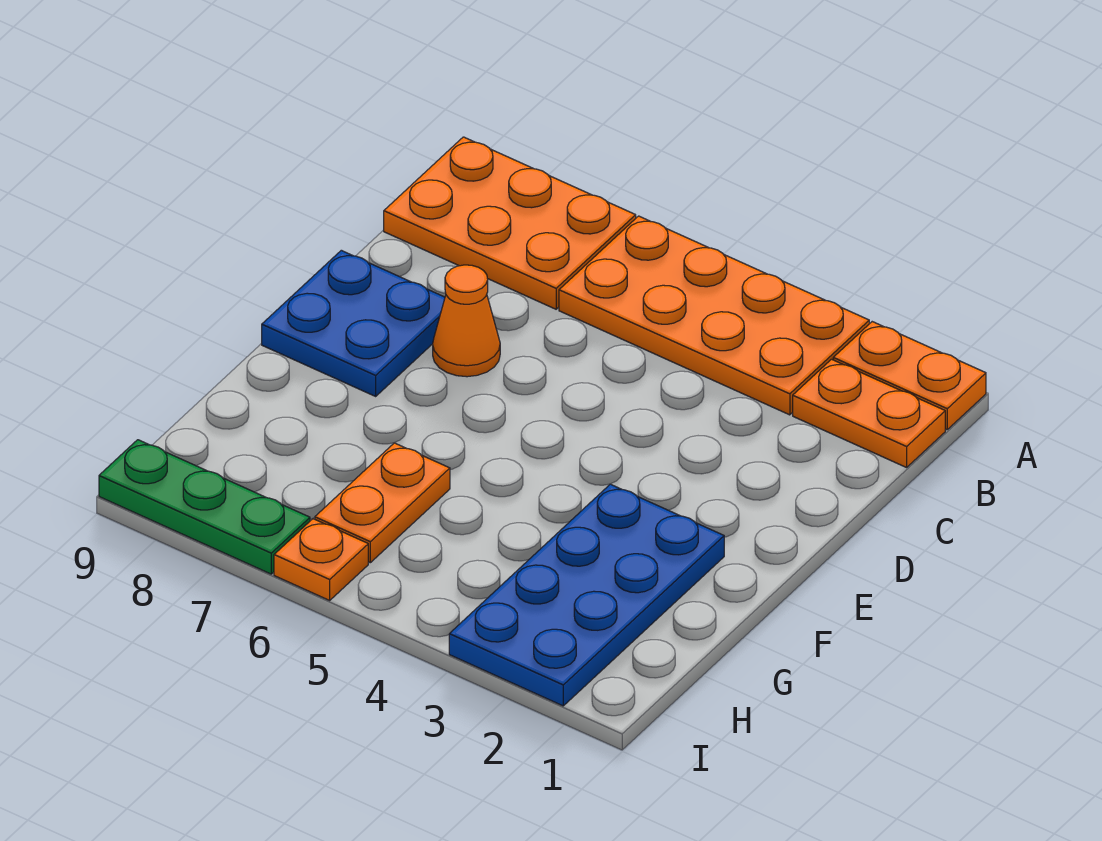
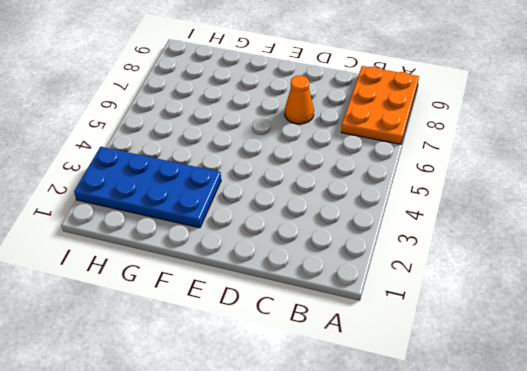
none -> orange plate A1:A2 level 1
none -> orange plate A3:B6 level 1

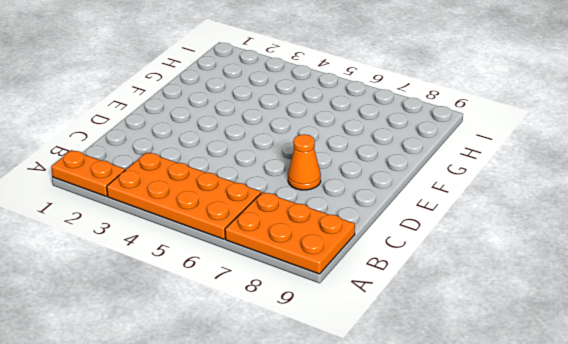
none -> orange plate B1:B2 level 1
none -> blue plate D8:E9 level 1

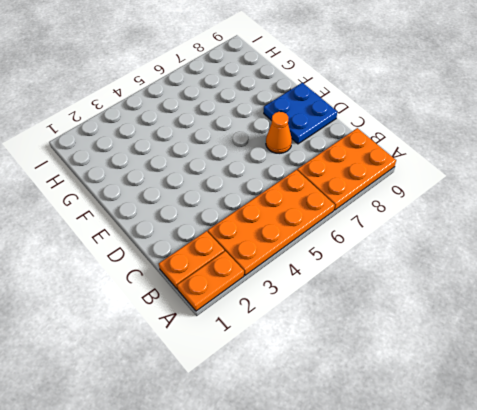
none -> blue plate F2:I3 level 1
none -> orange plate G6:H6 level 1

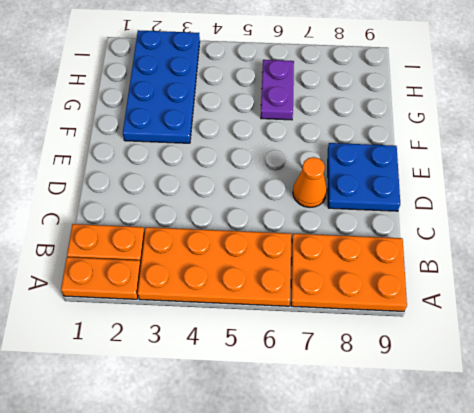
purple plate G6:H6 level 1 -> orange plate G6:H6 level 1
none -> orange plate I6 level 1
none -> green plate I7:I9 level 1

